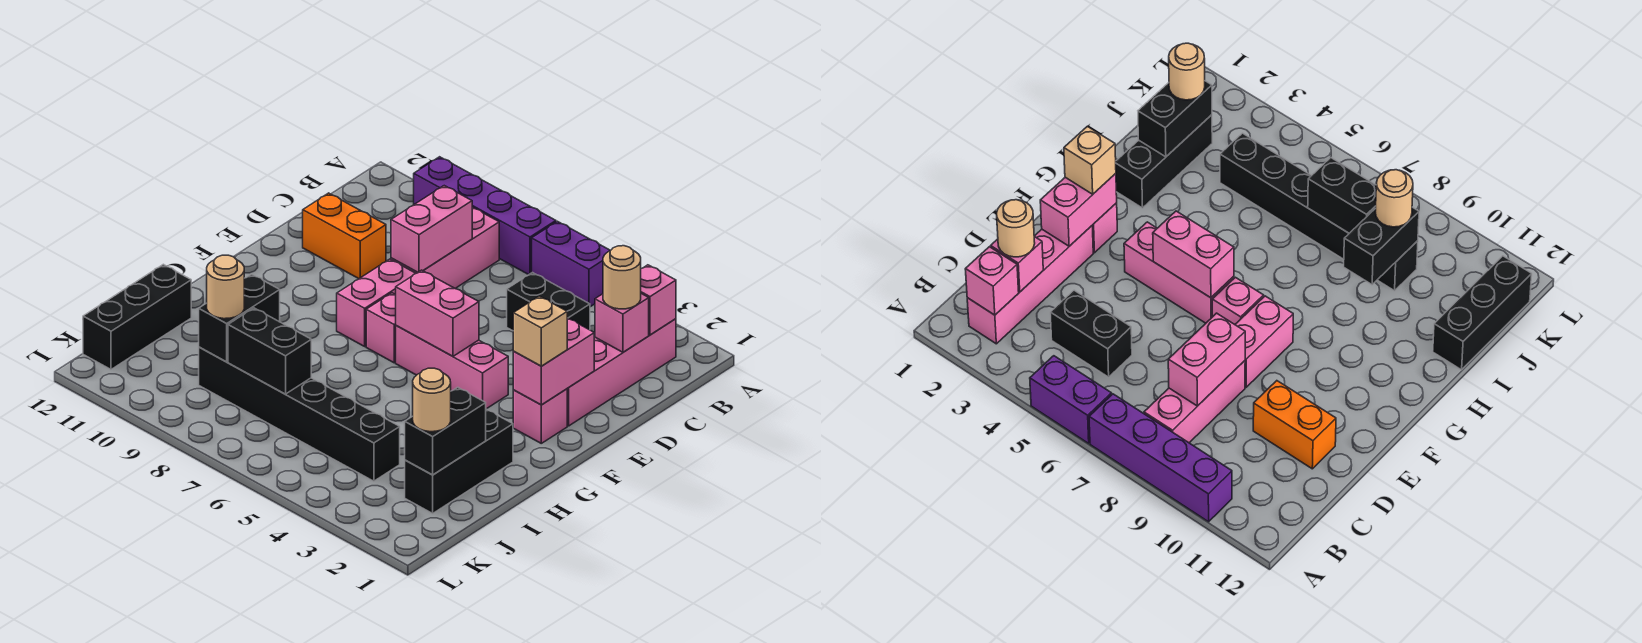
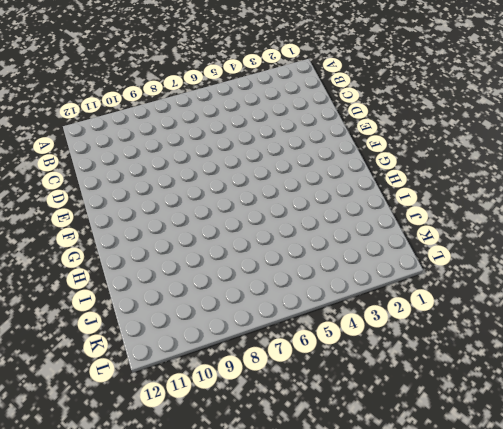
none -> purple brick A5:A6 level 1
none -> purple brick A7:A10 level 1
none -> pink brick B2:E2 level 1

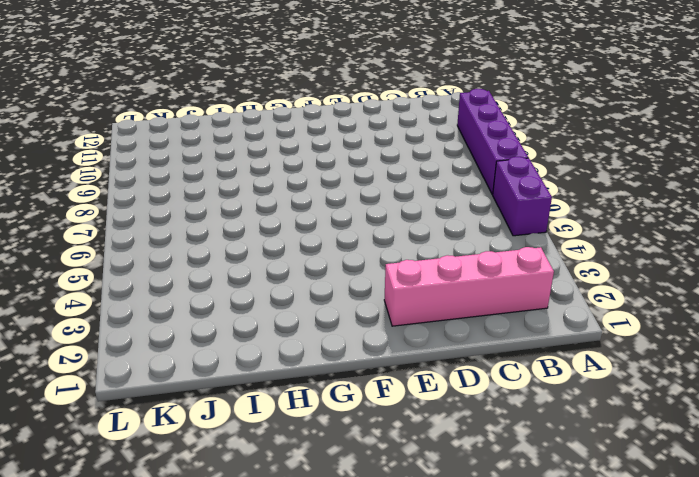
none -> pink brick B8:D8 level 1
none -> black brick C4:C5 level 1
none -> orange brick D10:D11 level 1

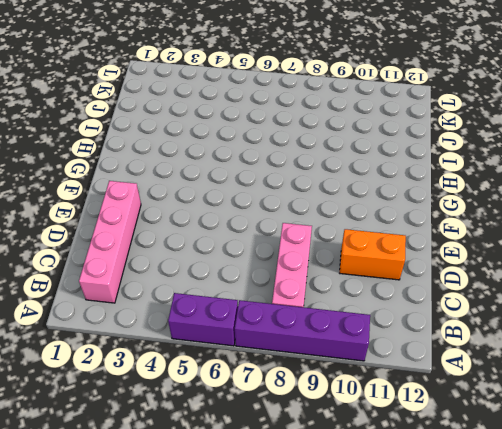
none -> black brick C4:C5 level 1
none -> pink brick E8:F8 level 1
none -> pink brick F2 level 1

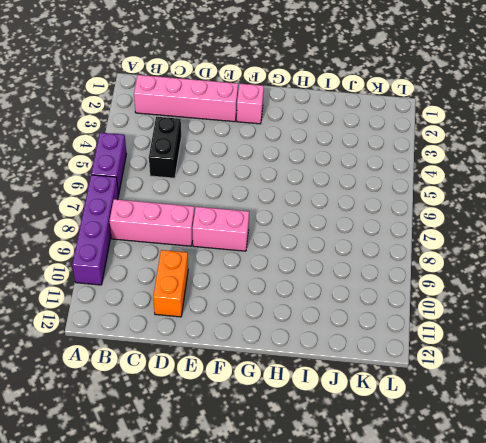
none -> pink brick F4:F6 level 1
none -> pink brick F7 level 1
none -> black brick H2:J2 level 1

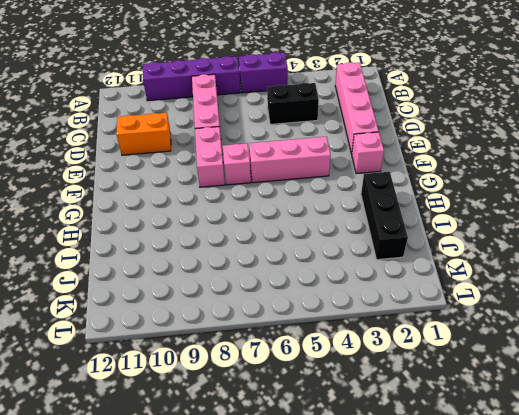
none -> black brick I12:K12 level 1
none -> black brick J4:J9 level 1
none -> pink brick B2 level 2

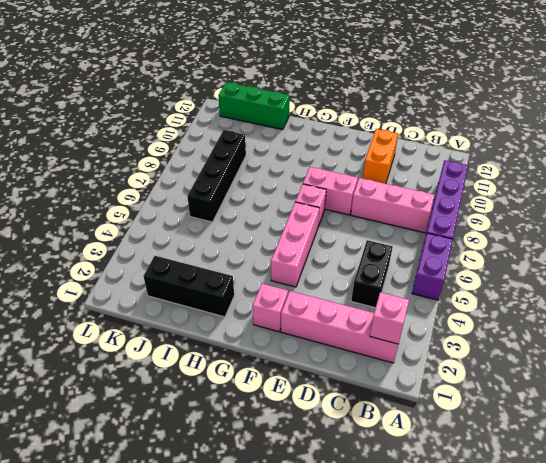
green brick I12:K12 level 1 -> black brick I12:K12 level 1
black brick J6:J9 level 1 -> black brick J4:J9 level 1
none -> pink brick C2 level 2
none -> pink brick C8:D8 level 2
none -> pink brick E2:F2 level 2

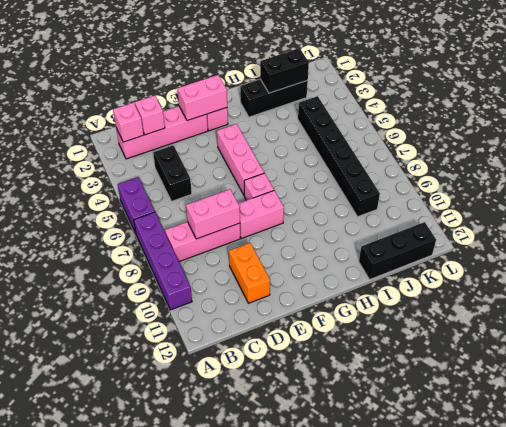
none -> pink brick F5:F6 level 2
none -> black brick I9:J9 level 2
none -> black brick J7:J8 level 2

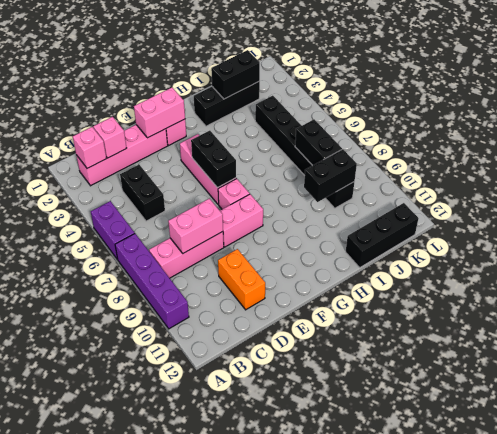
black brick F5:F6 level 2 -> pink brick F5:F6 level 2
none -> tan round brick C2 level 3
none -> tan brick F2 level 3
none -> tan round brick J2 level 3

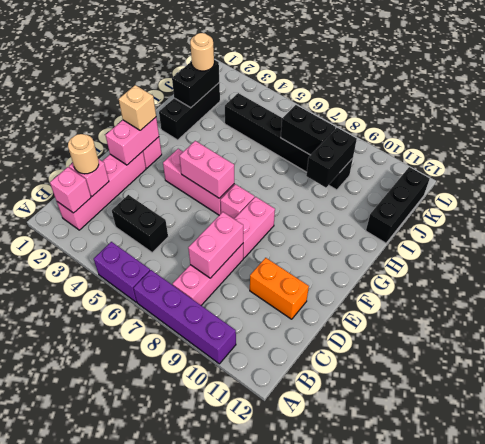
none -> tan round brick J9 level 3

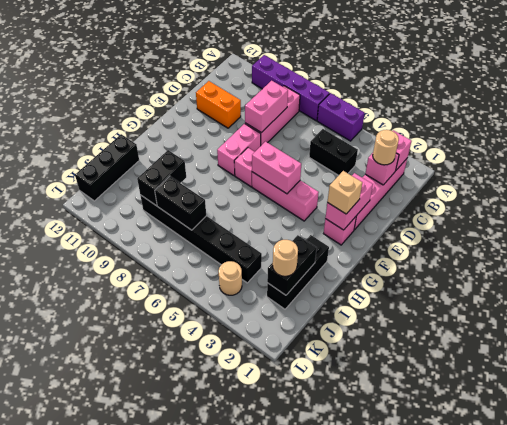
tan round brick K4 level 1 -> tan round brick J9 level 3

